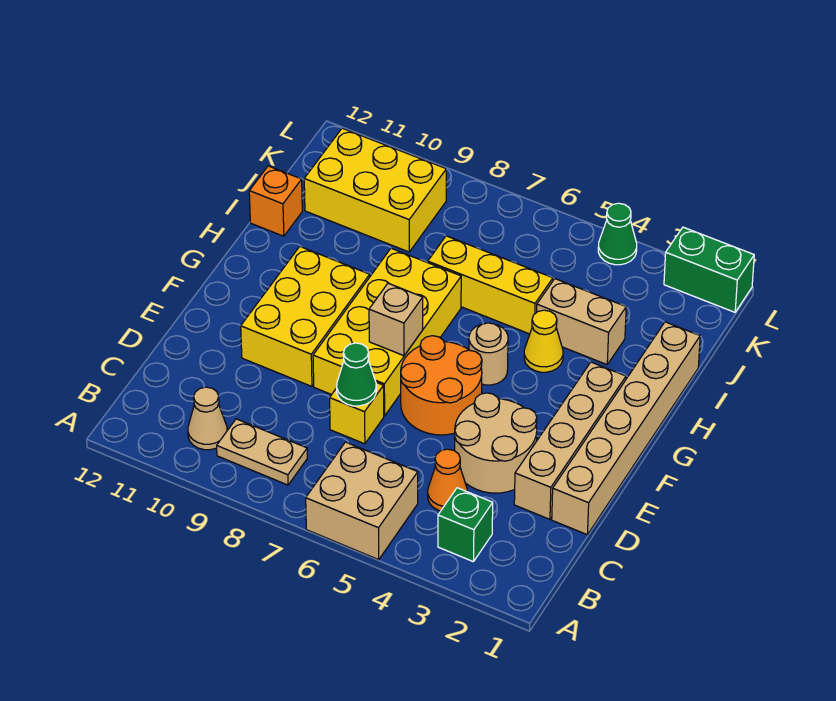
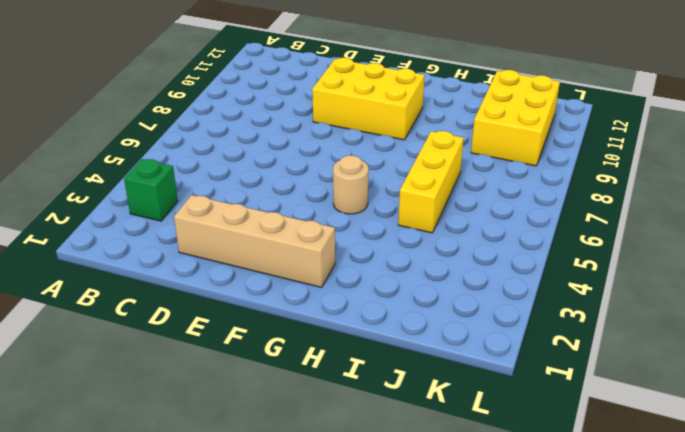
none -> tan brick A5:B6 level 1
none -> tan plate B8:B9 level 1
none -> tan cone B10 level 1

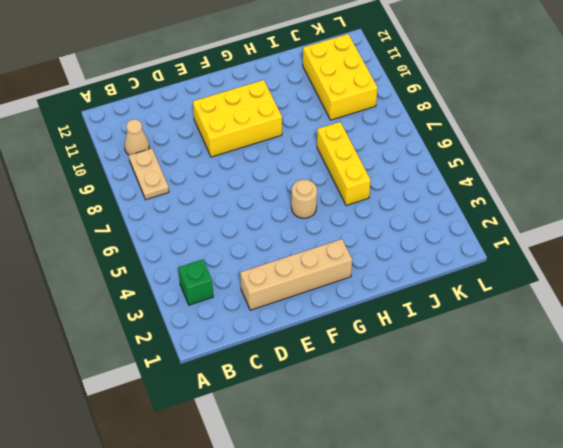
none -> tan brick A5:B6 level 1
none -> orange cone C4 level 1
none -> tan brick D1:I1 level 1

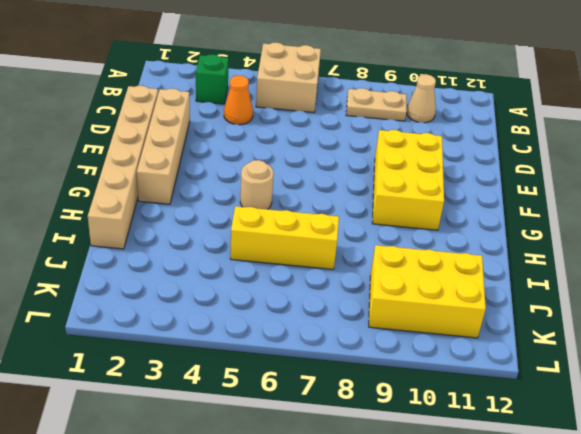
none -> tan round brick D3:E4 level 1
none -> yellow brick D7 level 1
none -> orange round brick E5:F6 level 1

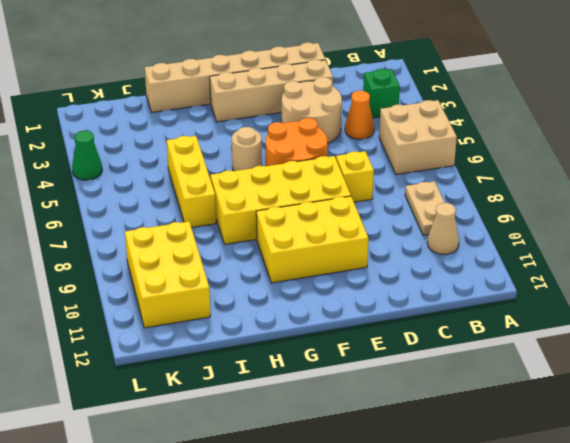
none -> yellow cone H4 level 1
none -> tan brick I3:I4 level 1
none -> orange brick I12 level 1

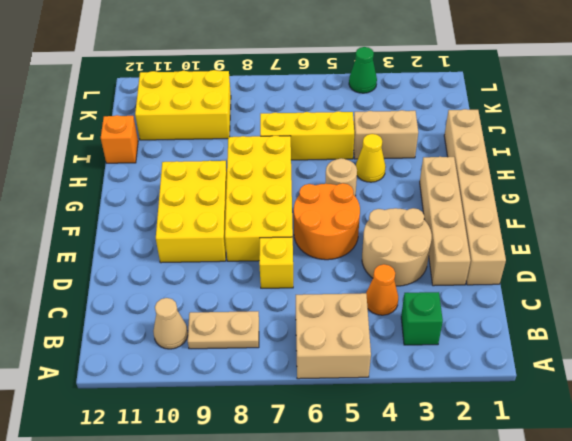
none -> green brick L1:L2 level 1
none -> green cone D7 level 2
none -> tan brick F7 level 2

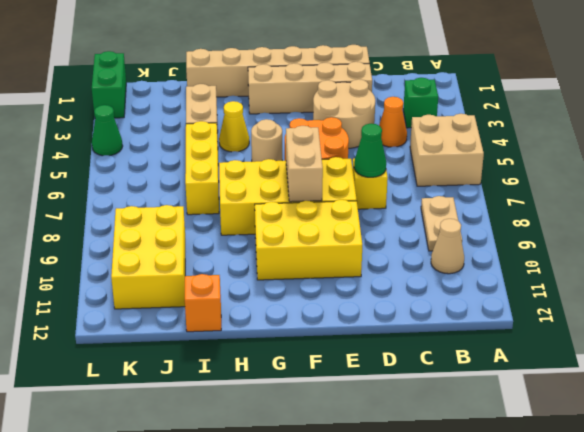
tan brick F7:F8 level 2 -> tan brick F7 level 2

